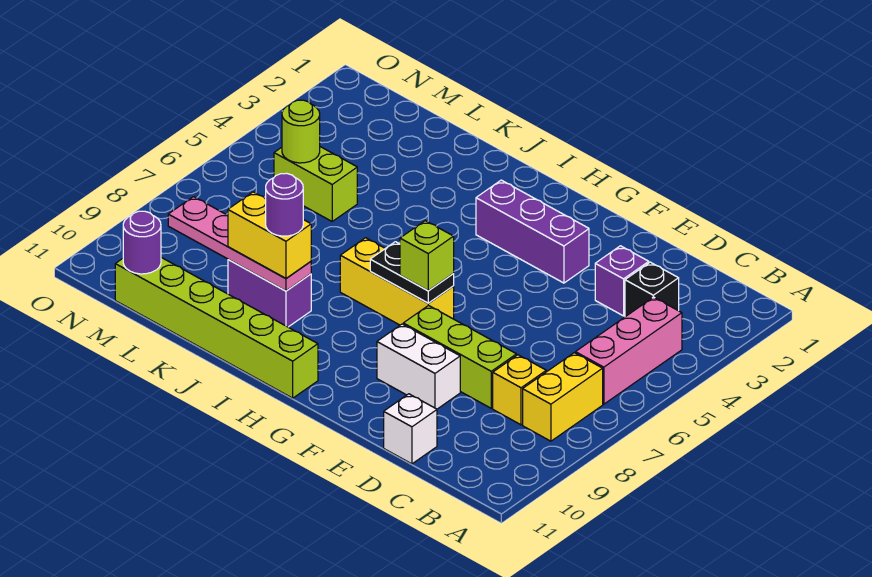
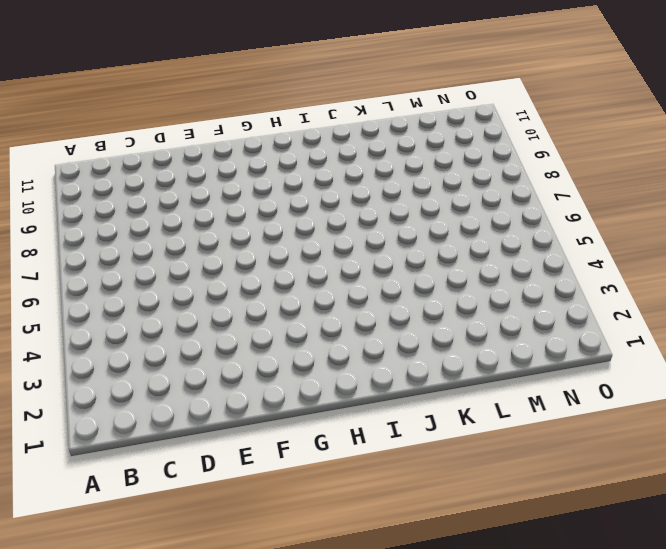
none -> pink brick B4:B6 level 1
none -> yellow brick B7:B8 level 1
none -> black brick C3 level 1

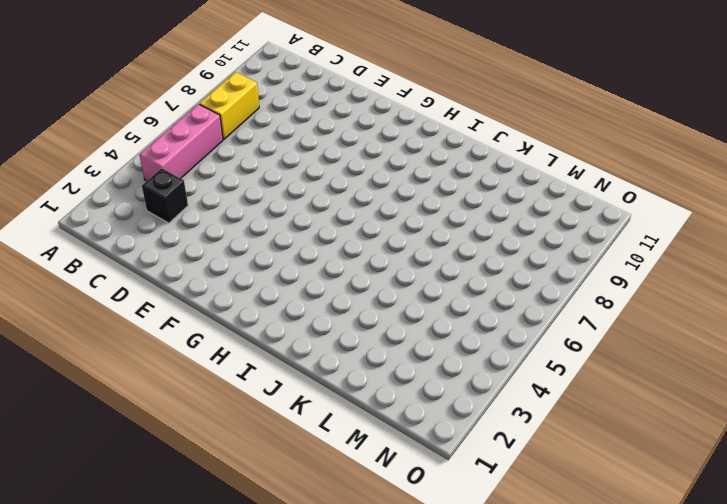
none -> yellow brick C8 level 1
none -> purple brick D3 level 1
none -> lime brick D8:F8 level 1

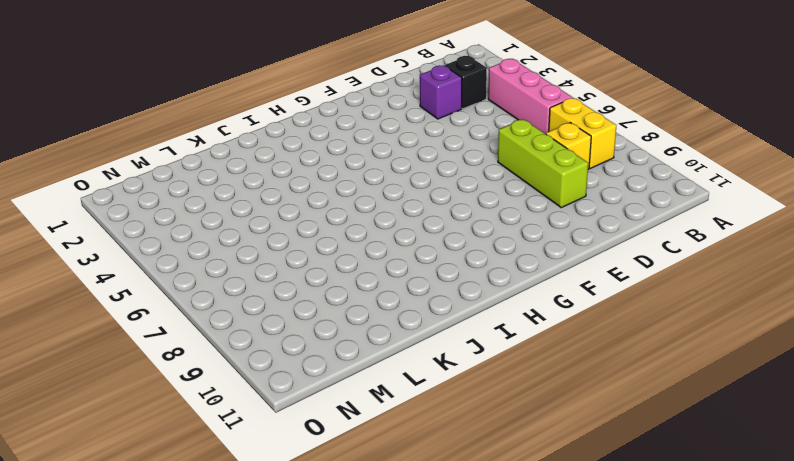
lime brick D7:D9 level 1 -> lime brick D8:F8 level 1
none -> white brick D11 level 1
none -> white brick E9:F9 level 1
none -> purple brick F3:H3 level 1

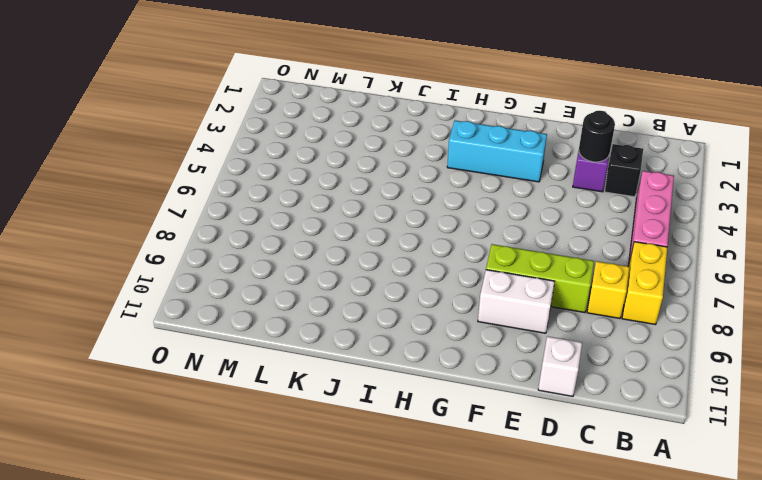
black round brick D3 level 2 -> none
cyan brick F3:H3 level 1 -> purple brick F3:H3 level 1
none -> yellow brick G7:I7 level 1
none -> lime brick H11:M11 level 1
none -> purple brick J9:K9 level 1

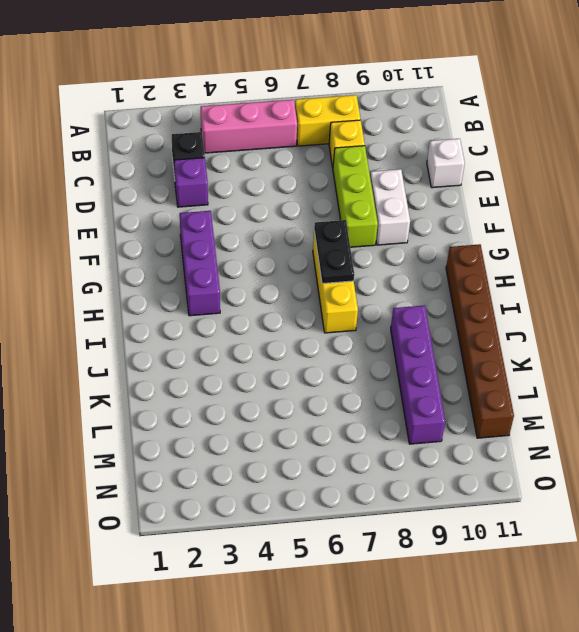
brown brick H11:M11 level 1 -> lime brick H11:M11 level 1
purple brick J9:M9 level 1 -> purple brick J9:K9 level 1
none -> lime brick L5:M5 level 1
none -> pink plate J9:M9 level 2
none -> lime round brick M5 level 2

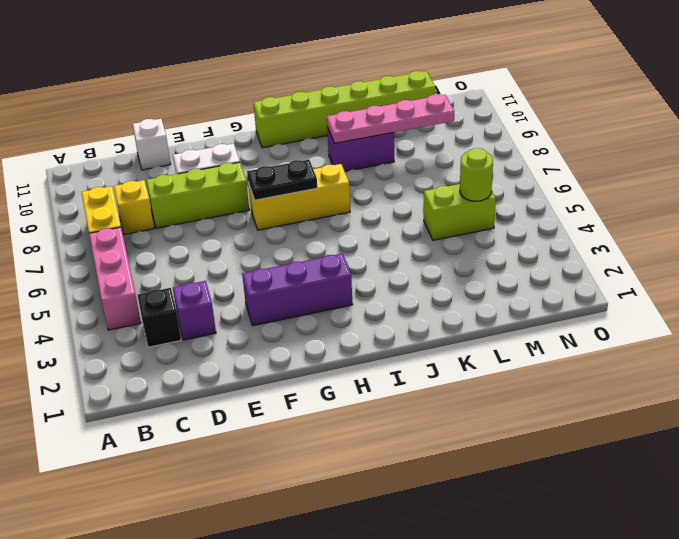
none -> purple round brick M11 level 2
none -> lime brick G7 level 3
none -> yellow brick J9:K9 level 3

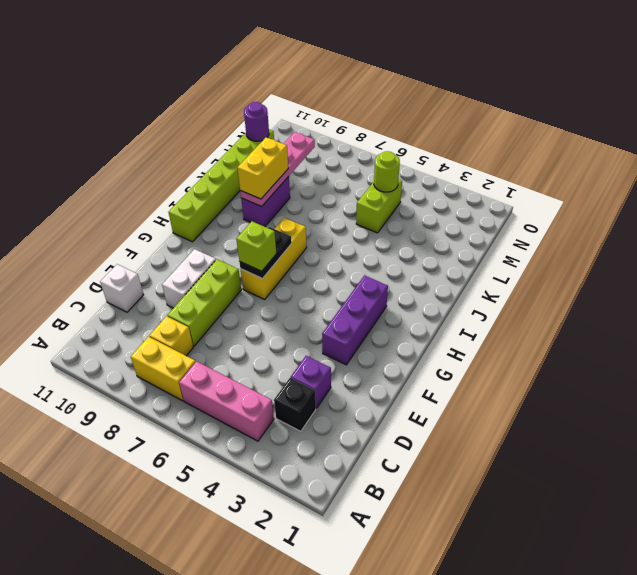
none -> purple round brick J9 level 4

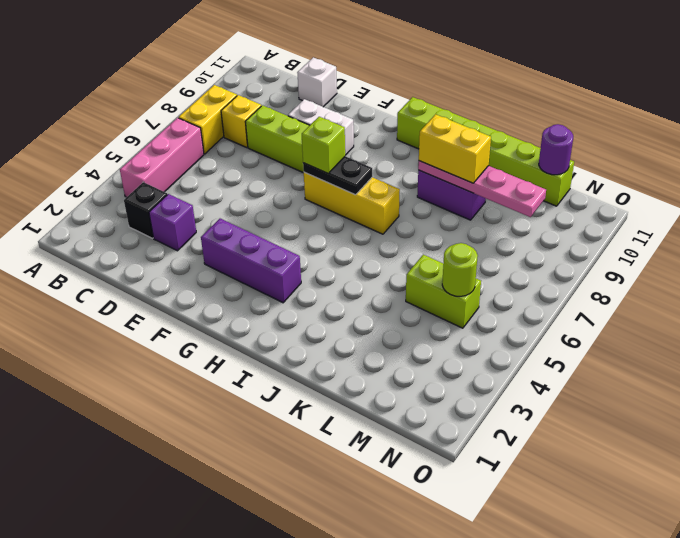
none -> purple round brick J9 level 4

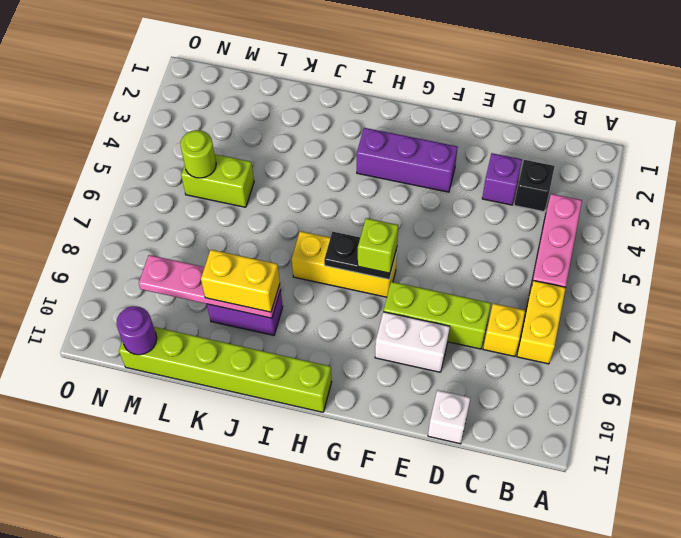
none -> purple round brick J9 level 4

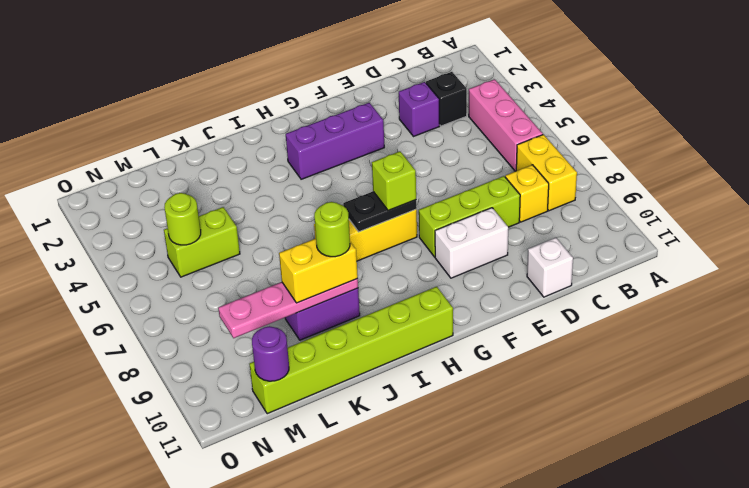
lime round brick J9 level 4 -> purple round brick J9 level 4

